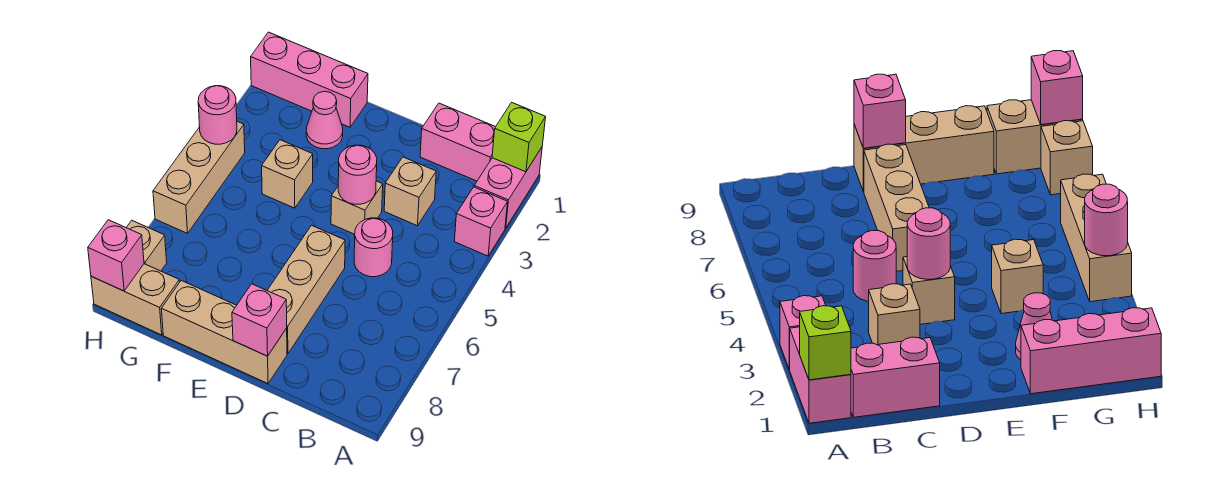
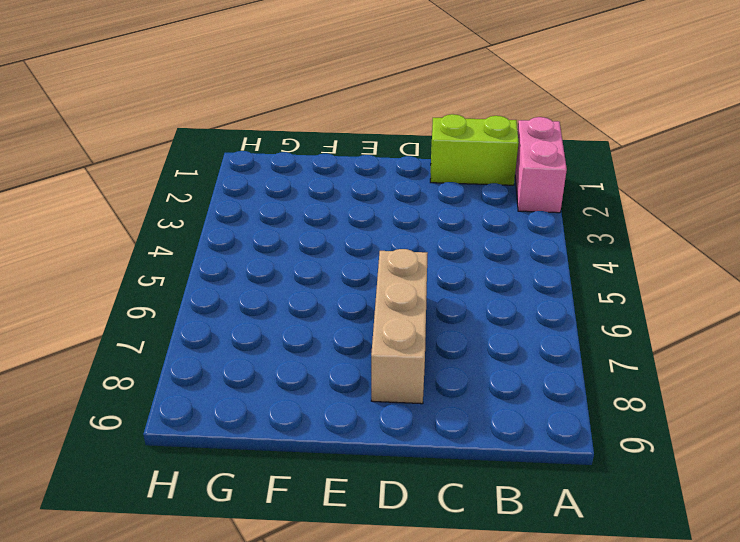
lime brick B1:C1 level 1 -> pink brick B1:C1 level 1
none -> pink brick A3 level 1
none -> tan brick C3 level 1
none -> pink round brick C5 level 1

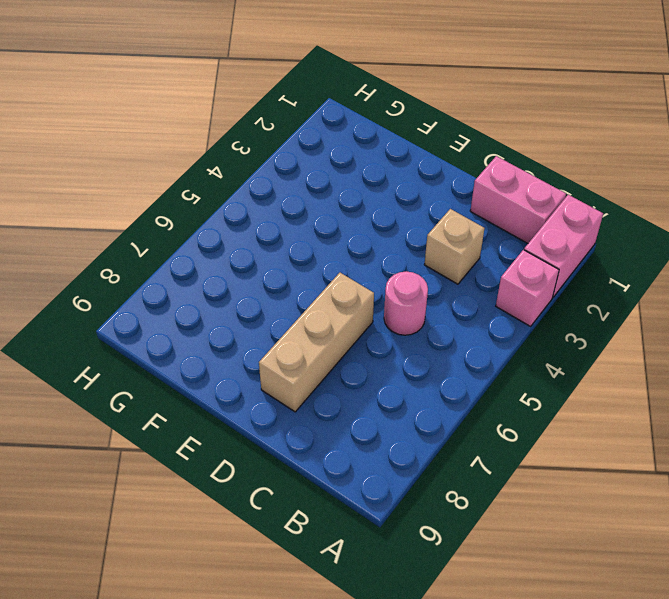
none -> tan brick D4 level 1
none -> tan brick D9:F9 level 1
none -> pink brick F1:H1 level 1

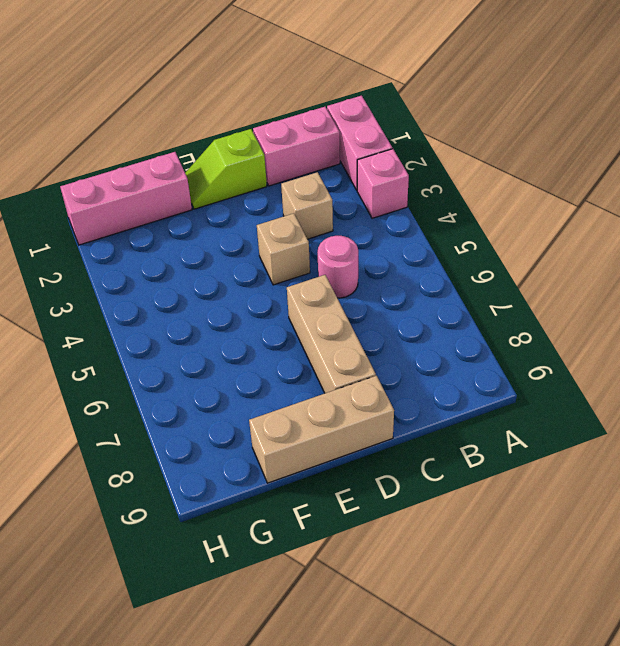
lime slope D1:E1 level 1 top D -> none
none -> pink cone F2 level 1
none -> tan brick F4 level 1
none -> tan brick G9:H9 level 1

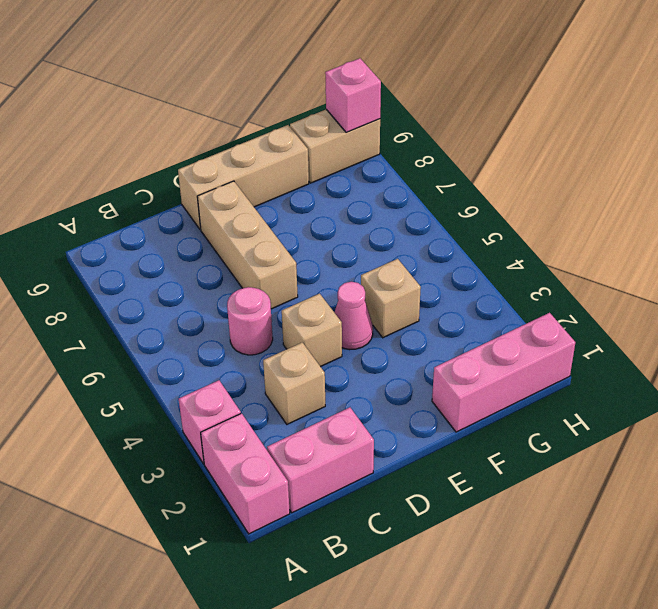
pink cone E4 level 1 -> pink cone F2 level 1
none -> tan brick H4:H6 level 1
none -> tan brick H8 level 1
none -> lime brick A1 level 2

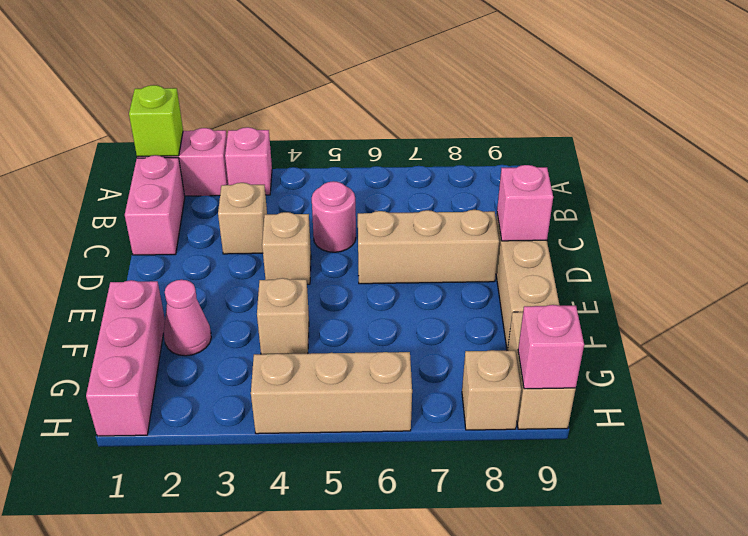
none -> pink round brick D4 level 2
none -> pink round brick H4 level 2

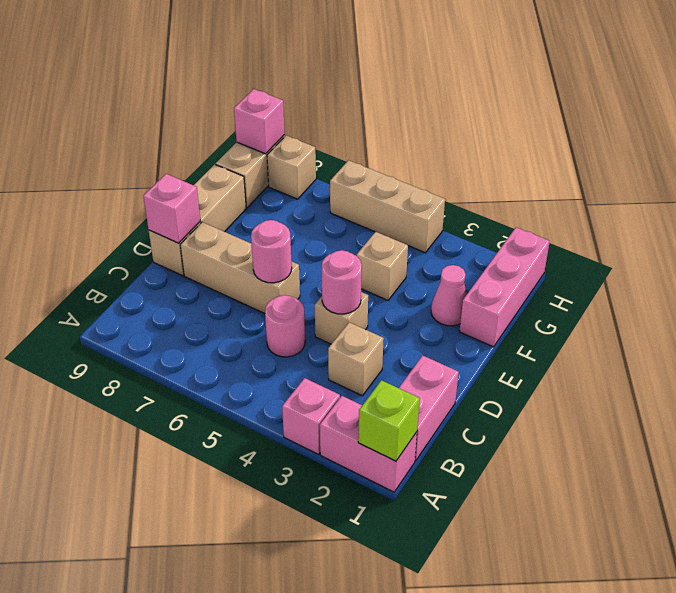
pink round brick D6 level 2 -> pink round brick H4 level 2

